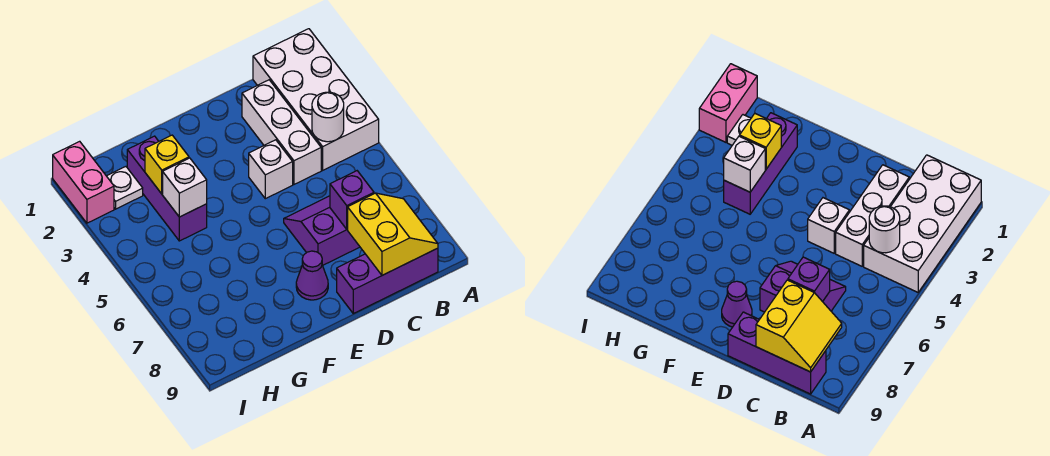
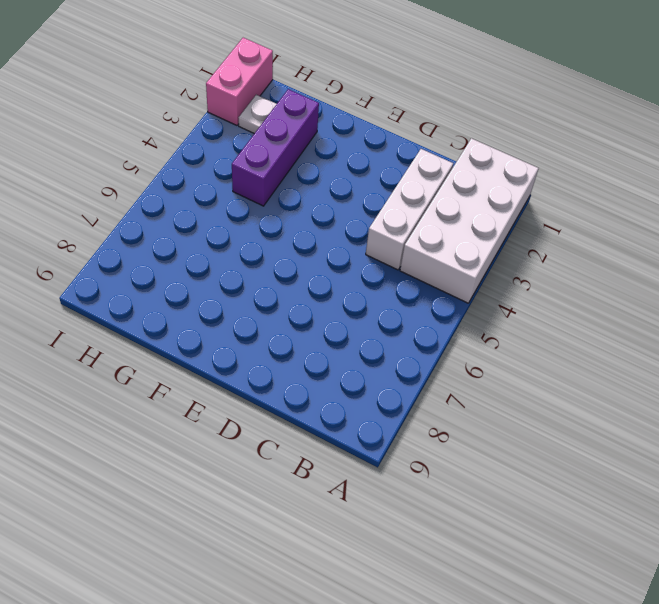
none -> purple brick B9:D9 level 1
none -> purple slope C6:D7 level 1 top 7
none -> white brick D4 level 1

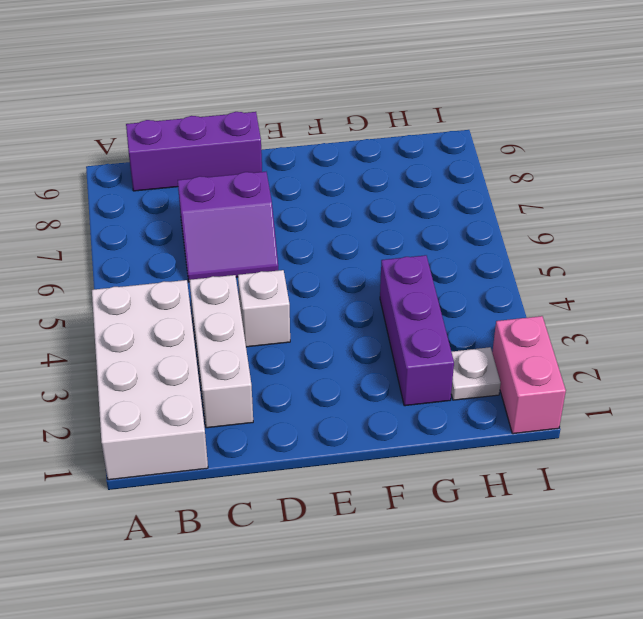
none -> purple cone E8 level 1
none -> white round brick B4 level 2
none -> yellow slope B8:C9 level 2 top C

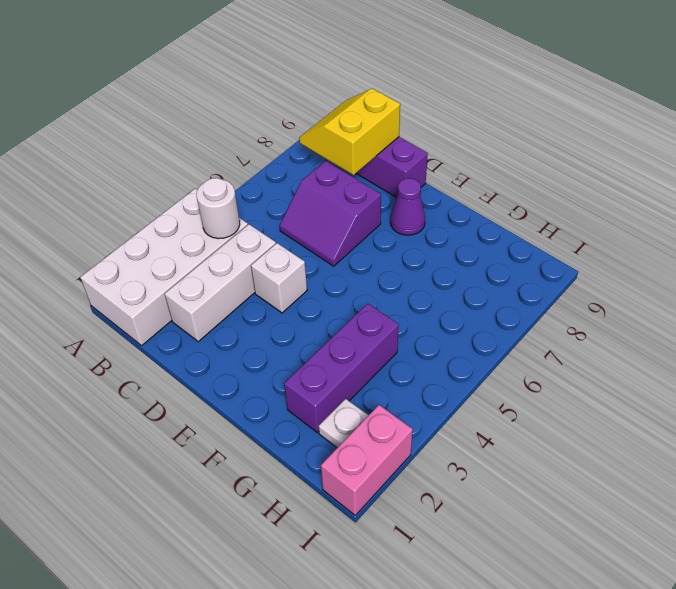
none -> purple brick C7 level 2
none -> yellow brick G3 level 2
none -> white brick G4 level 2

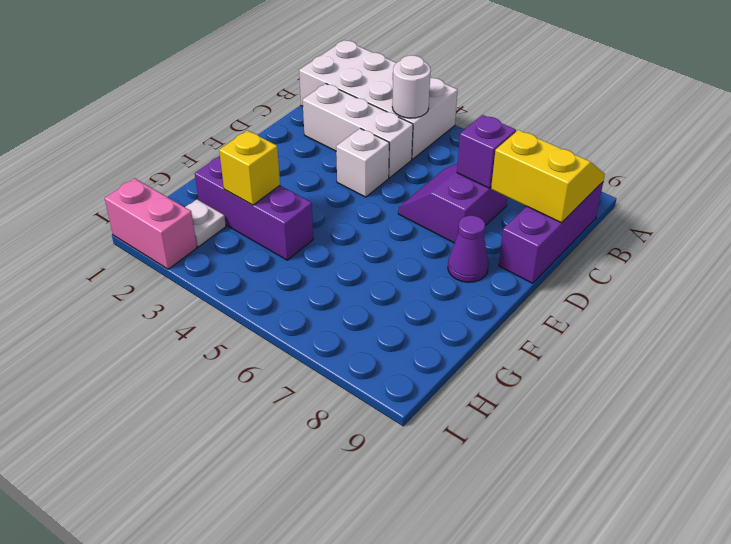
none -> white brick G4 level 2

